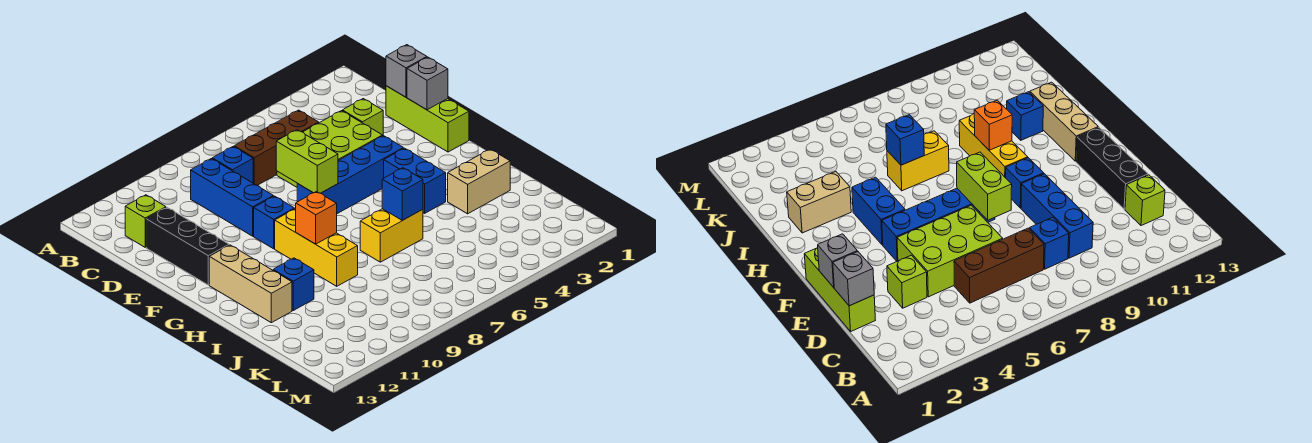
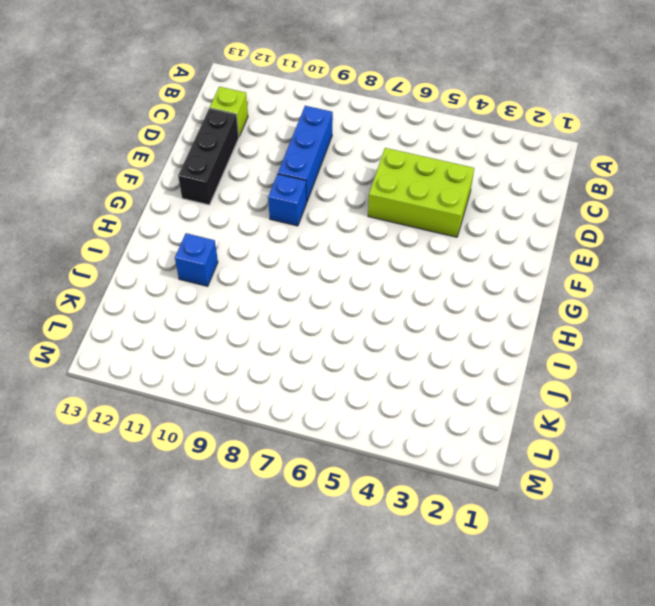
none -> brown brick C5:C7 level 1
none -> blue brick C8 level 1
none -> lime brick D1:F1 level 1

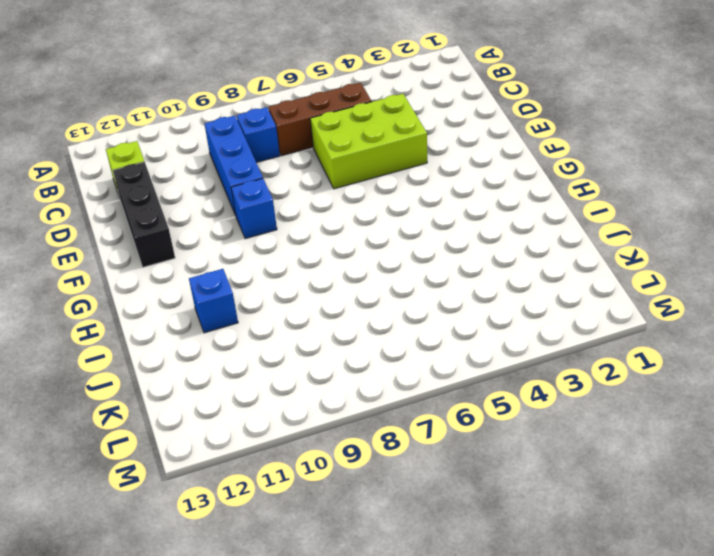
none -> lime brick D1:F1 level 1
none -> lime brick D3 level 1
none -> blue brick F4:F7 level 1

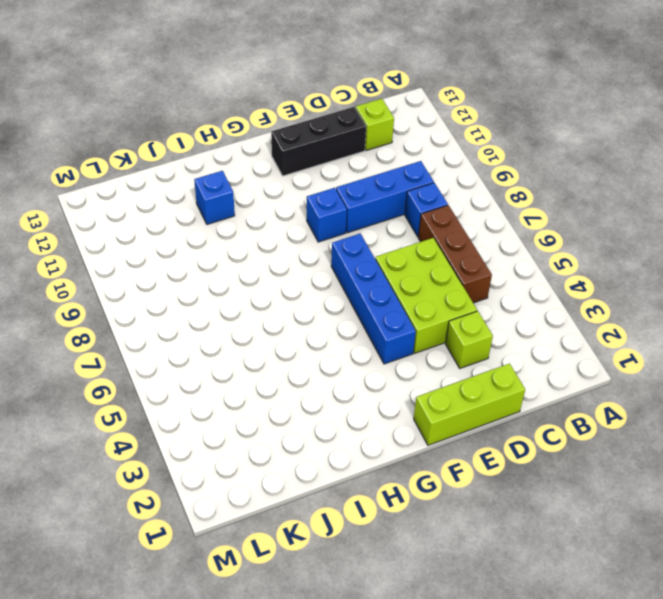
none -> blue brick G4:H4 level 1
none -> yellow brick G9:I9 level 1
none -> tan brick G12:I12 level 1

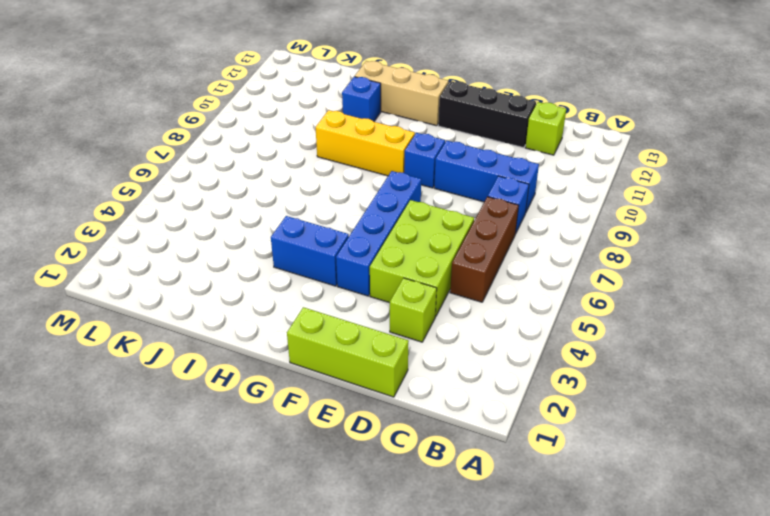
none -> tan brick I2:I3 level 1
none -> yellow brick I6:I7 level 1
none -> grey brick D1 level 2

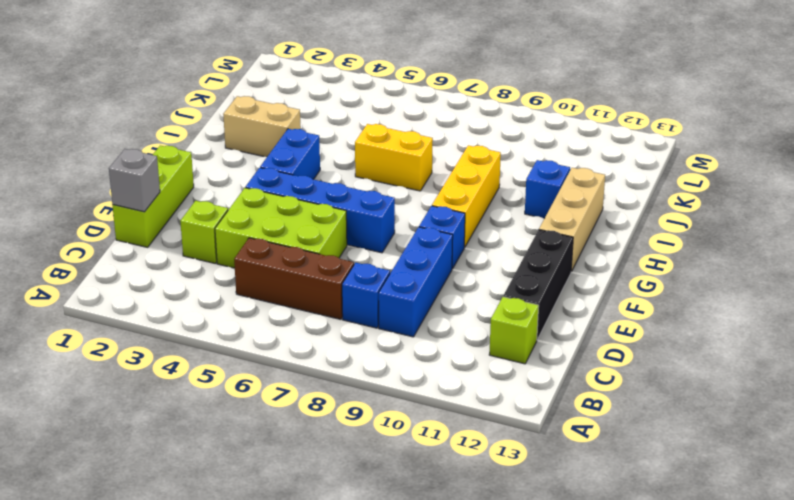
none -> grey brick E1 level 2
none -> lime brick E7:F7 level 2
none -> orange brick H9 level 2

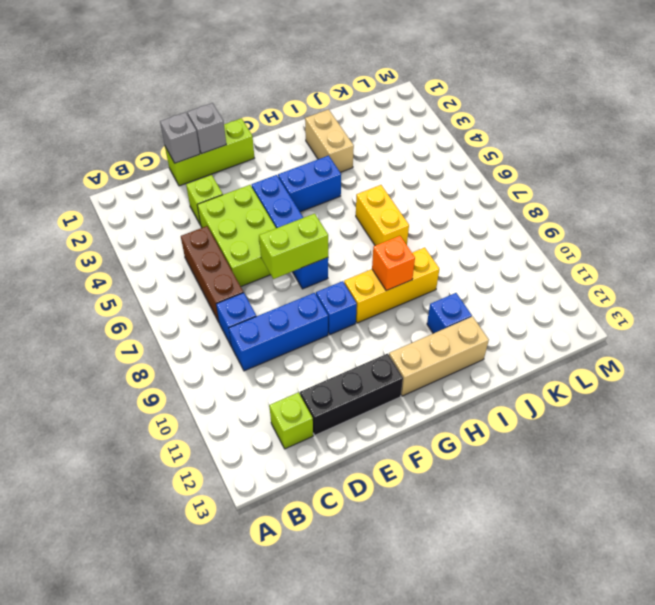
none -> blue brick I6 level 2

